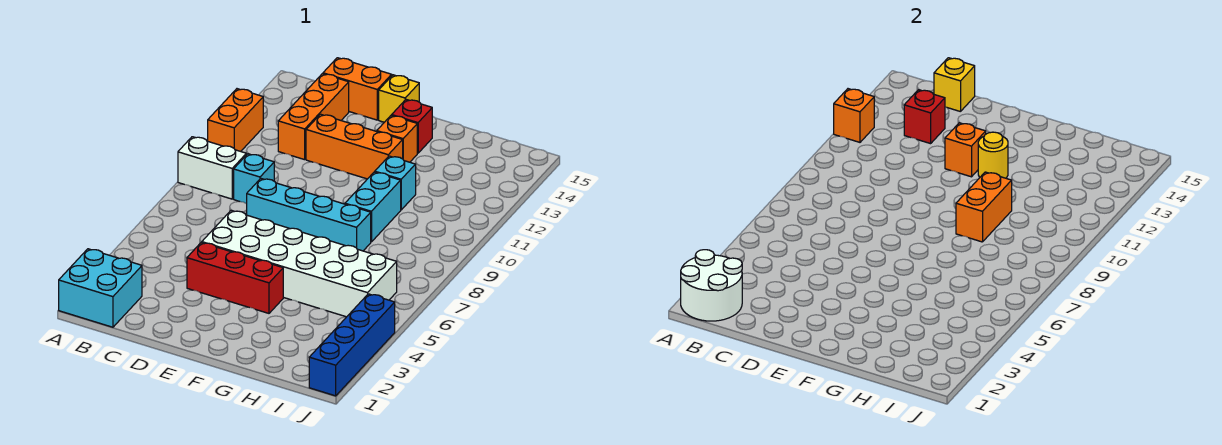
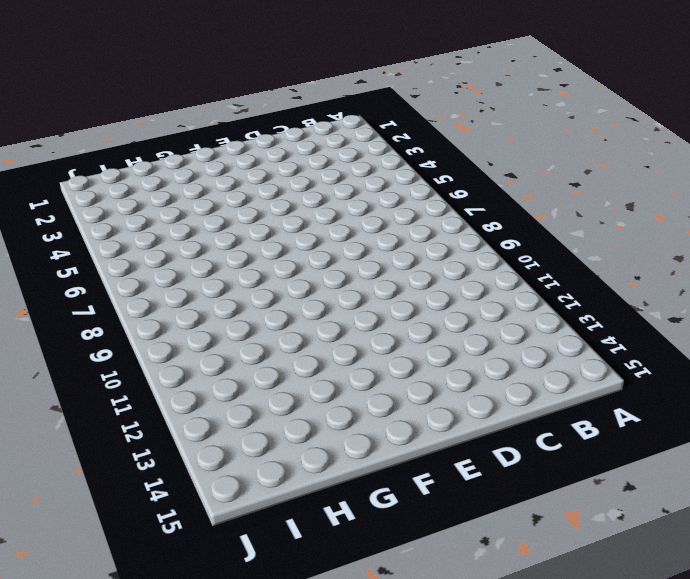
none -> cyan brick A1:B2 level 1
none -> white brick A9:B9 level 1
none -> orange brick A11:A12 level 1

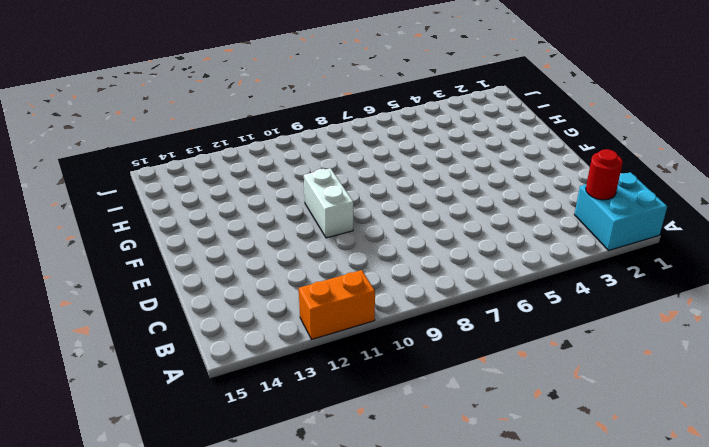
red round brick B2 level 2 -> white round brick A1:B2 level 2
white brick E10:F10 level 1 -> white brick A9:B9 level 1
none -> cyan brick C9 level 1
none -> orange brick C12:C14 level 1
none -> orange brick C15:D15 level 1

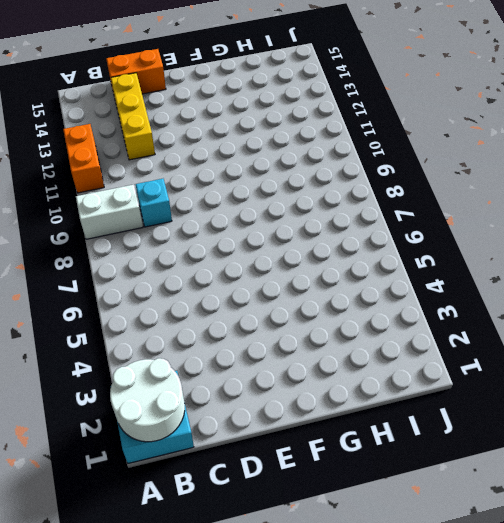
yellow brick C12:C14 level 1 -> orange brick C12:C14 level 1
none -> red brick D4:F4 level 1
none -> white brick D5:I6 level 1
none -> cyan brick D8:G8 level 1

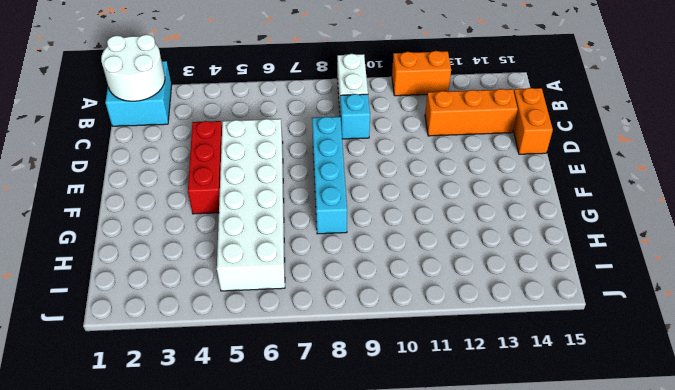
none -> orange brick D12:F12 level 1
none -> yellow brick E15 level 1
none -> orange brick F13 level 1

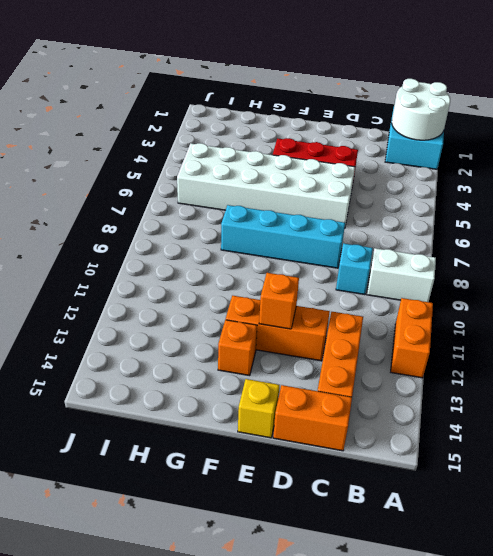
none -> red brick F14 level 1
none -> cyan brick G9:G10 level 1
none -> cyan brick G11 level 1

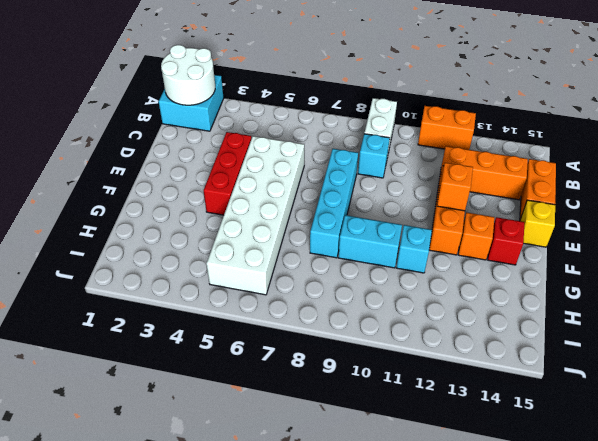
none -> blue brick J1:J4 level 1
none -> orange brick A12 level 2
none -> red brick C13 level 2

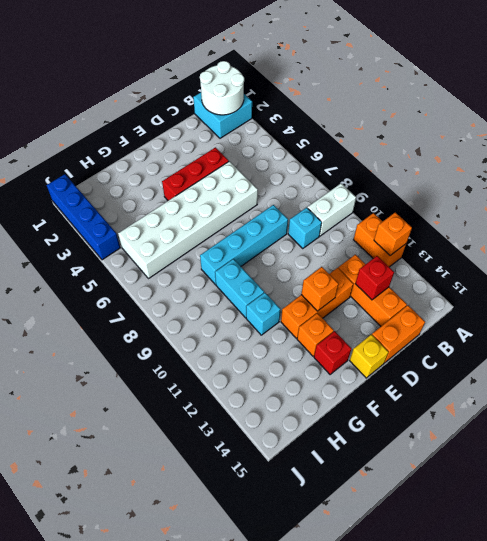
none -> yellow brick C15 level 2
none -> yellow round brick F12 level 2
none -> orange brick G9:G10 level 2

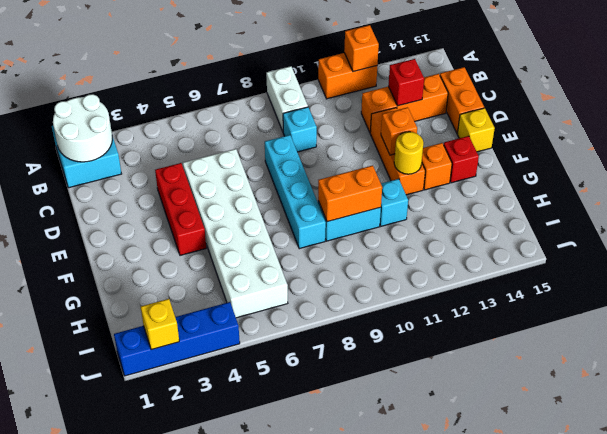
yellow brick J2 level 2 -> yellow brick C15 level 2

